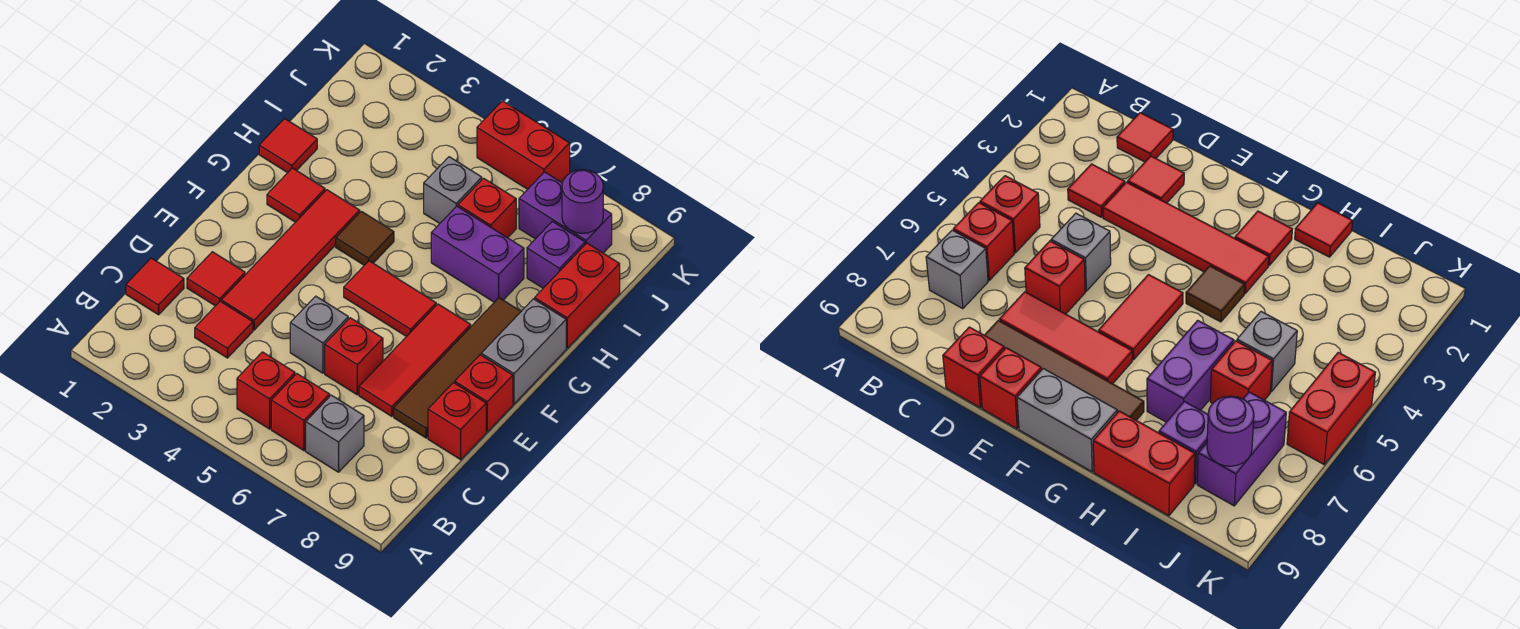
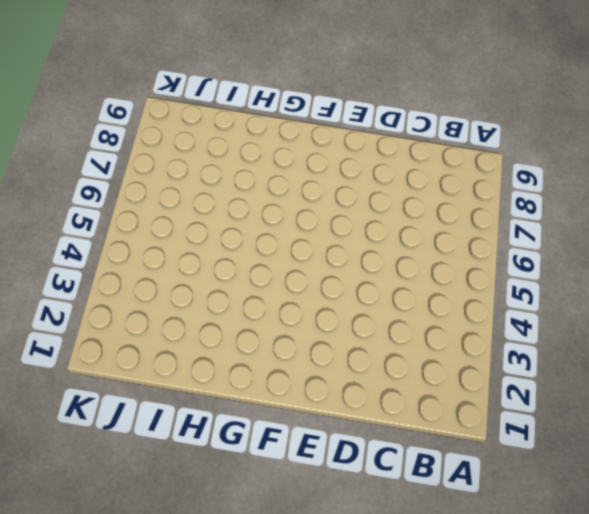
none -> red brick B5 level 1
none -> red brick B6 level 1
none -> grey brick B7 level 1

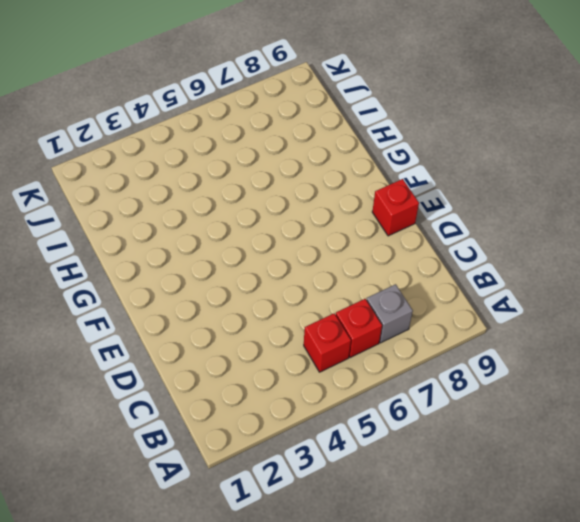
none -> red tile C1 level 1
none -> red tile C3 level 1
none -> red tile D2 level 1

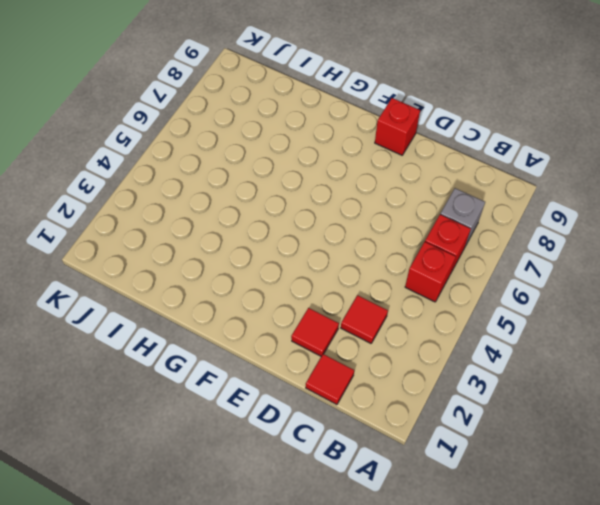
none -> red tile D3:G3 level 1
none -> grey brick D5 level 1
none -> red brick D6 level 1

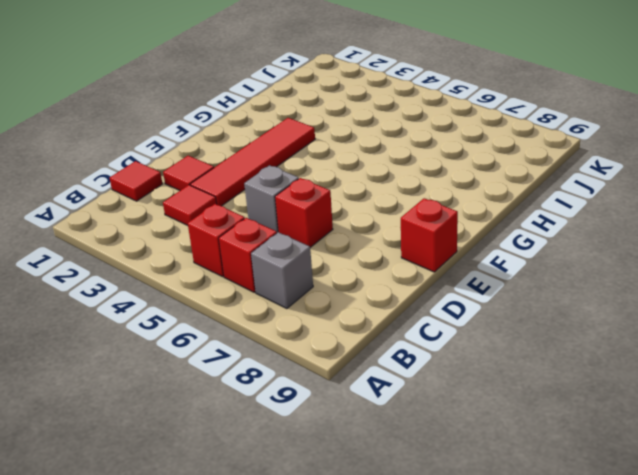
none -> red tile D7:F7 level 1
none -> brown tile D8:G8 level 1
none -> red brick D9 level 1

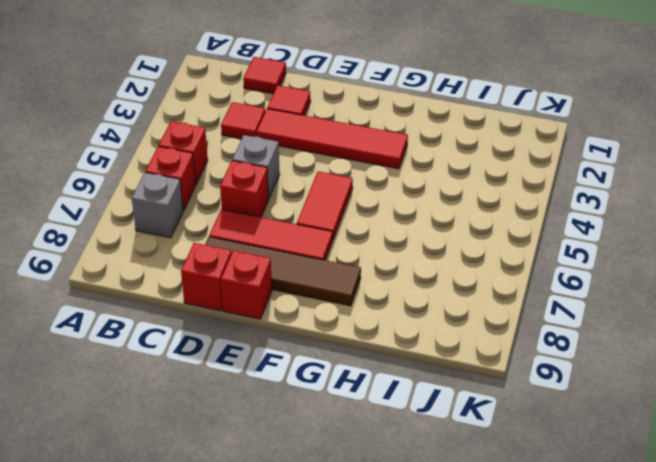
none -> grey brick F9:G9 level 1
none -> red tile G2 level 1
none -> brown tile G4 level 1

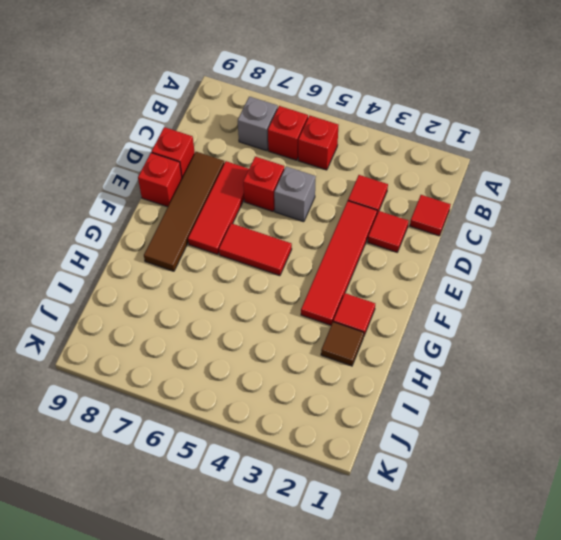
brown tile H2 level 1 -> brown tile G4 level 1
none -> grey brick F9:G9 level 1
none -> red tile H1 level 1
none -> purple brick H6:H7 level 1

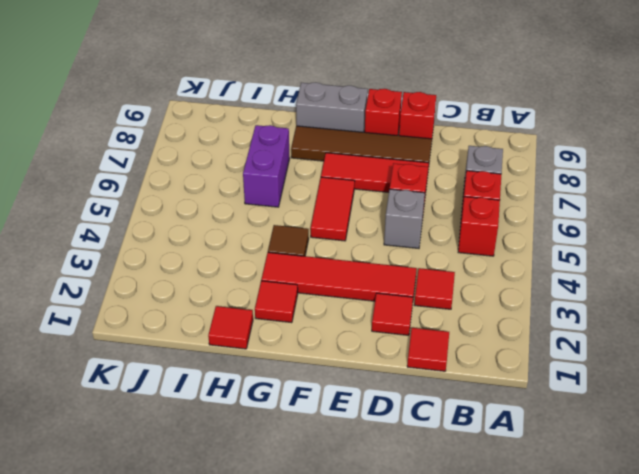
none -> red brick H9:I9 level 1
none -> grey brick I5 level 1
none -> red brick I6 level 1

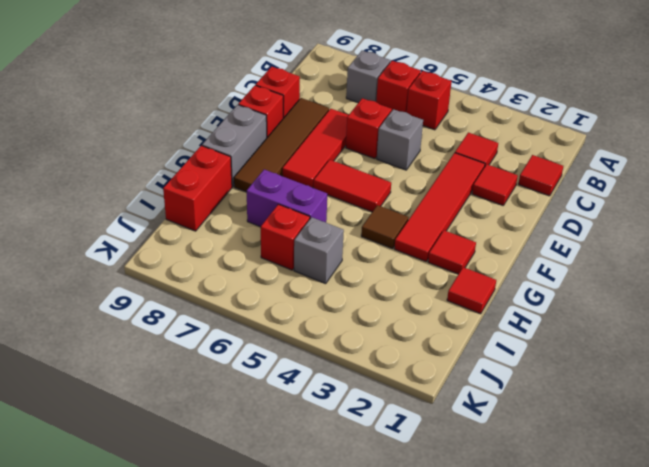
none -> purple brick I8 level 1
none -> purple brick J7:J8 level 1
none -> red brick K5:K6 level 1

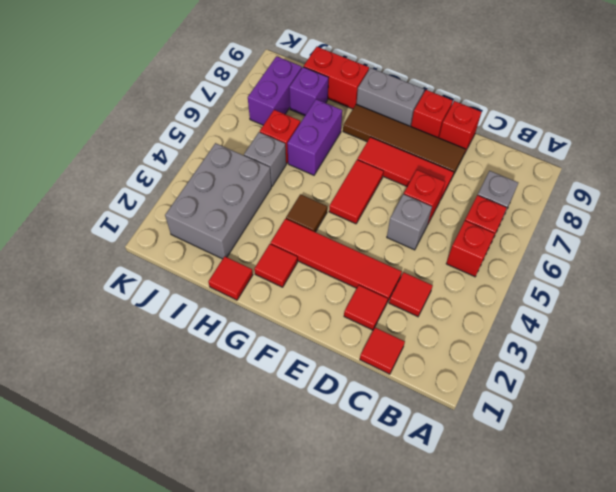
grey brick I2:J4 level 1 -> none
none -> red brick K5:K6 level 1
none -> purple round brick J8 level 2

